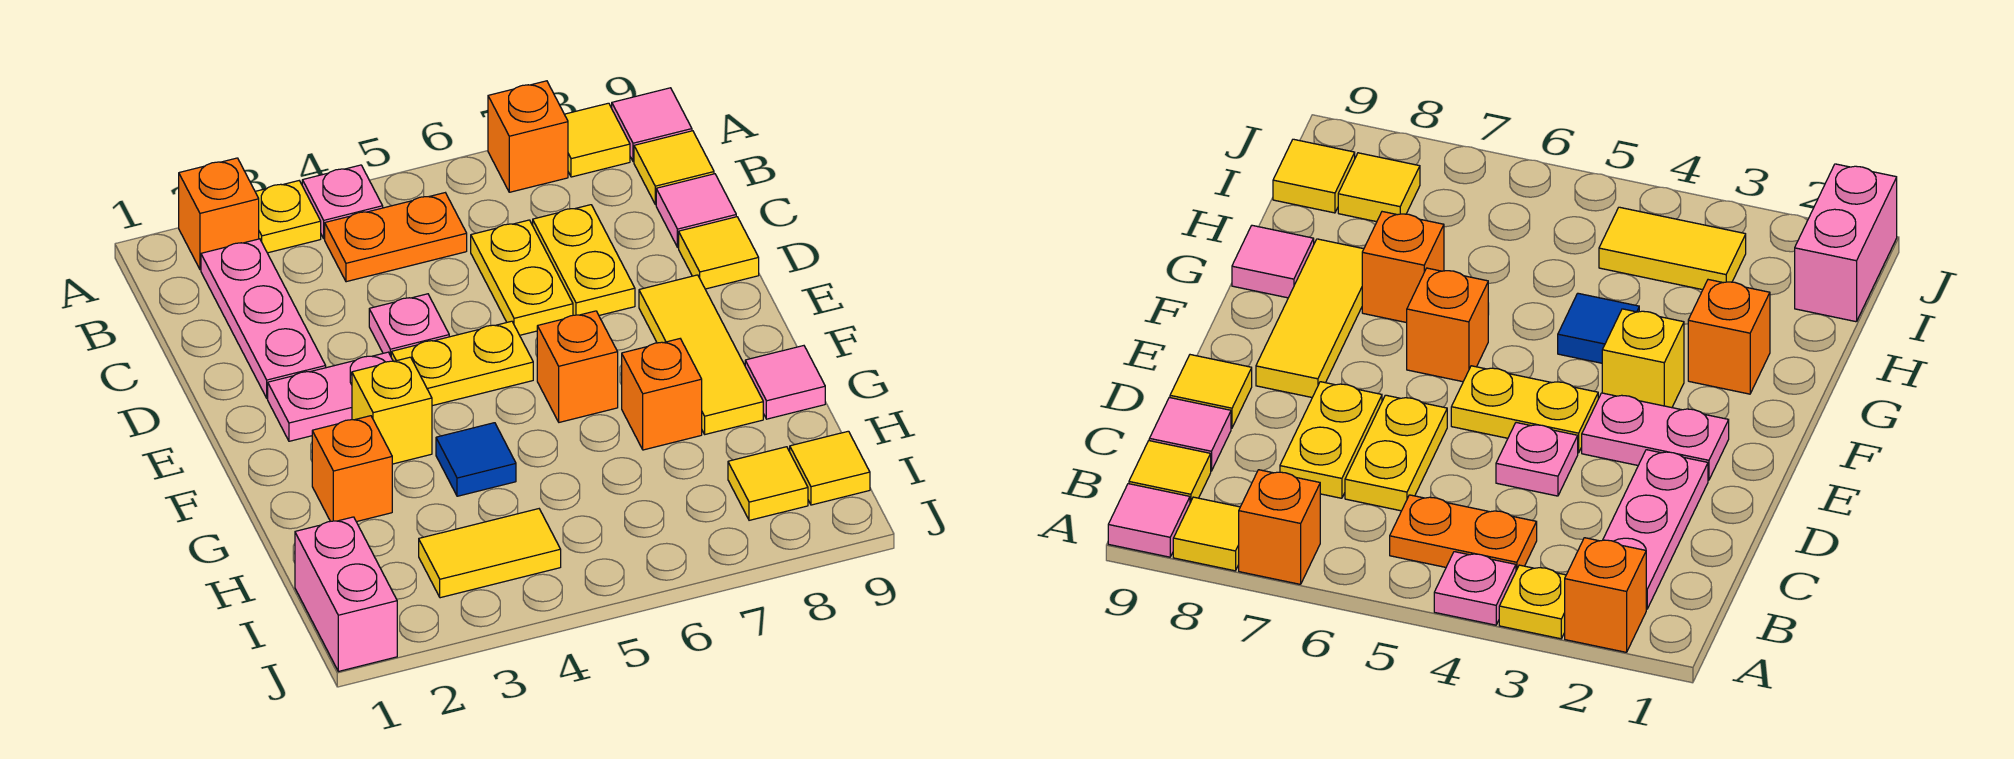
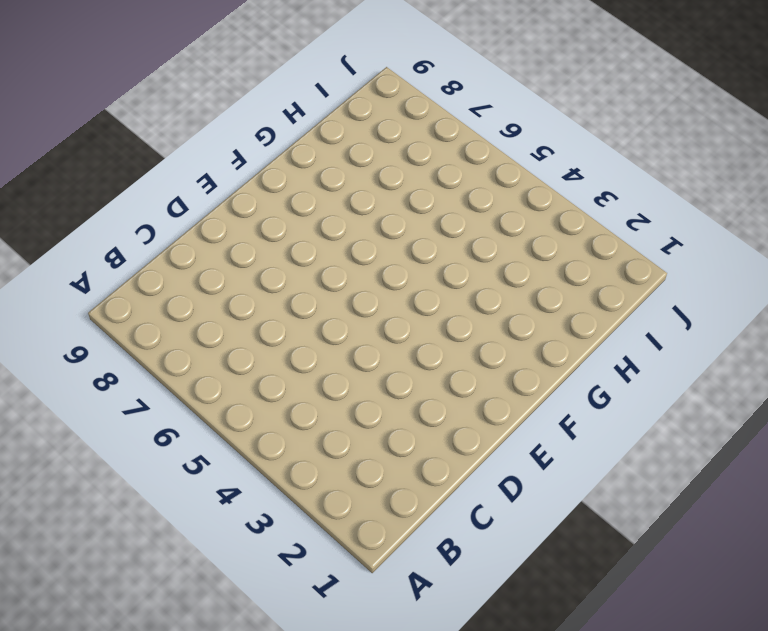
none -> orange brick A2 level 1
none -> yellow plate A3 level 1
none -> pink plate A4 level 1

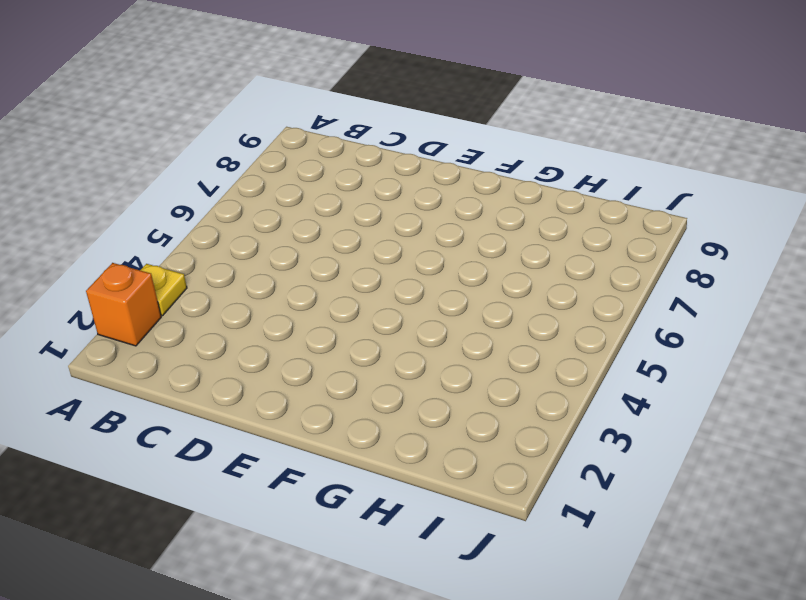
none -> pink plate A4 level 1
none -> orange brick A7 level 1
none -> yellow tile A8 level 1

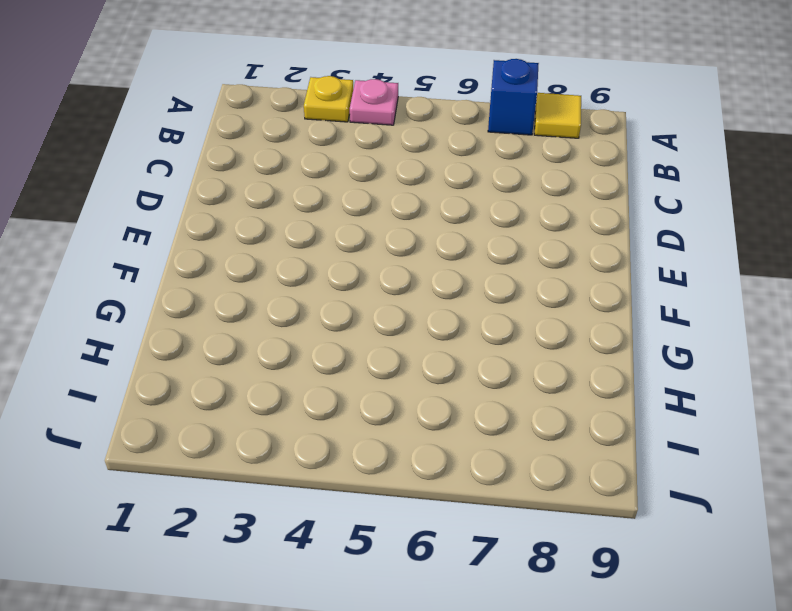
blue brick A7 level 1 -> orange brick A7 level 1
none -> orange brick A2 level 1
none -> pink tile A9 level 1
none -> pink plate B2:D2 level 1

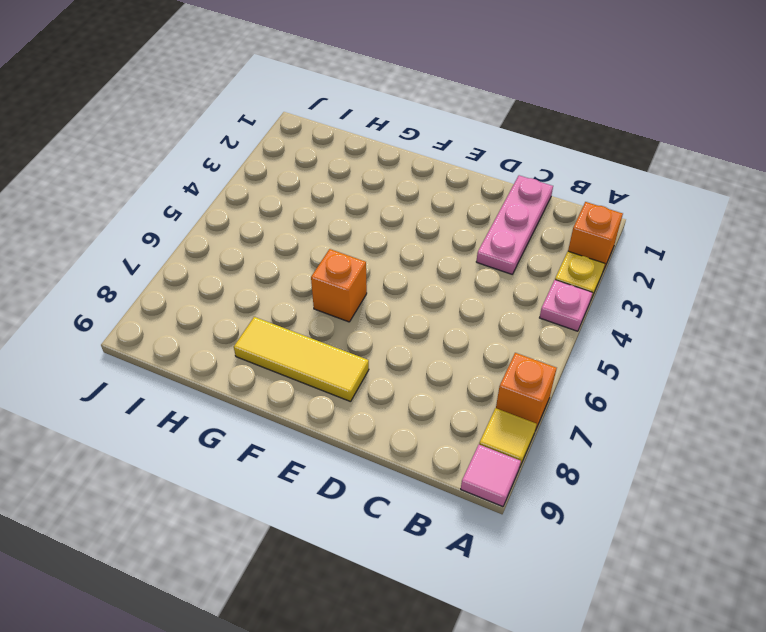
pink plate C1:C3 level 1 -> pink plate B2:D2 level 1
none -> orange plate B4:B5 level 1
none -> yellow tile B9 level 1
none -> yellow plate C6:D6 level 1

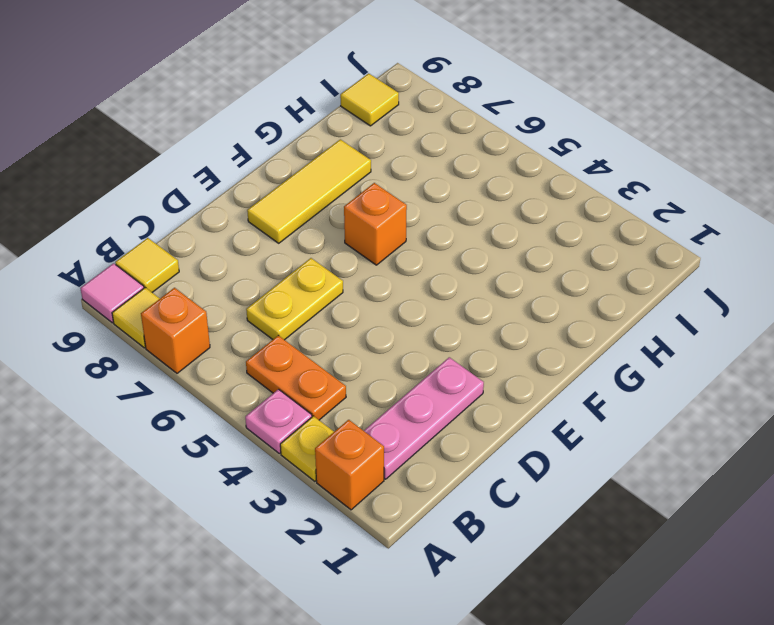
none -> yellow plate C7:D7 level 1
none -> pink tile C9 level 1
none -> pink plate D4 level 1

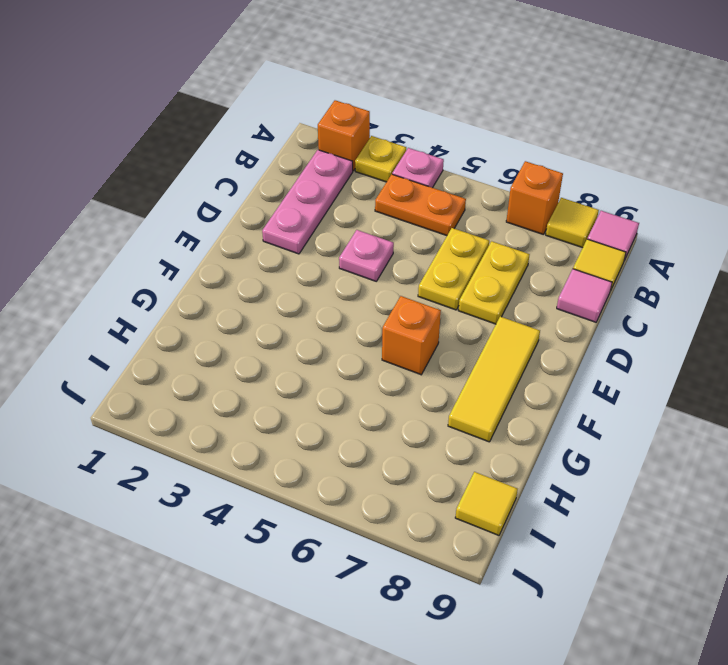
none -> yellow tile D9 level 1
none -> pink plate E2:E3 level 1
none -> yellow plate E4:E5 level 1

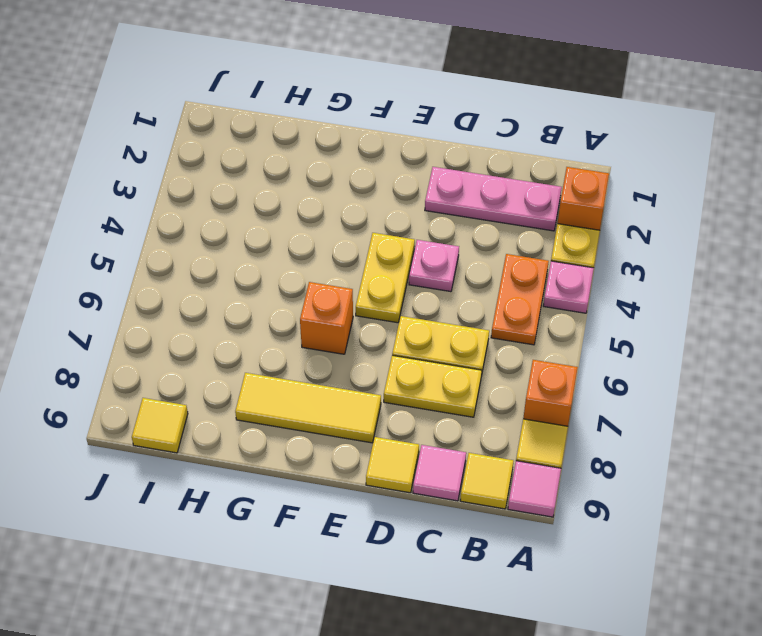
none -> pink plate E2:E3 level 1
none -> yellow brick F3 level 1
none -> orange brick G2 level 1

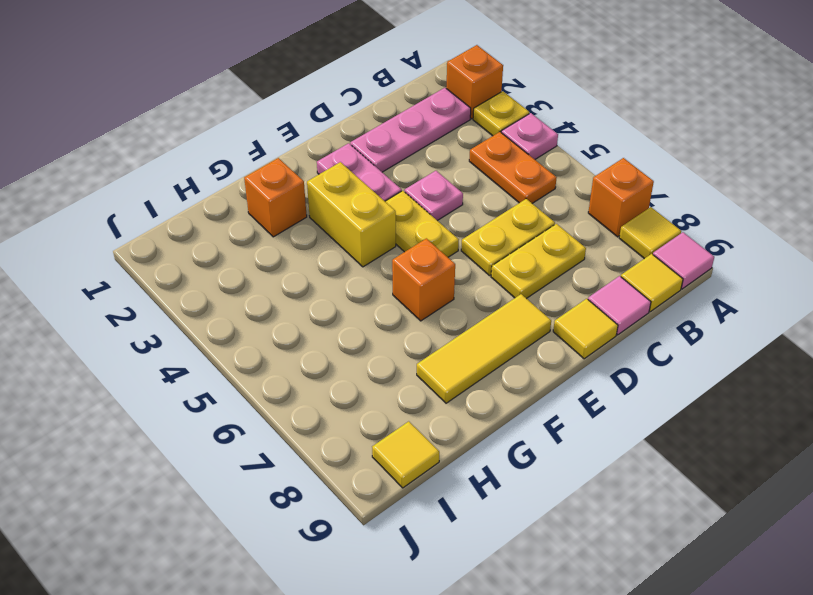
yellow brick F3:F4 level 1 -> yellow brick F3 level 1
none -> blue tile G4 level 1
none -> orange brick G7 level 1
none -> pink tile G9 level 1

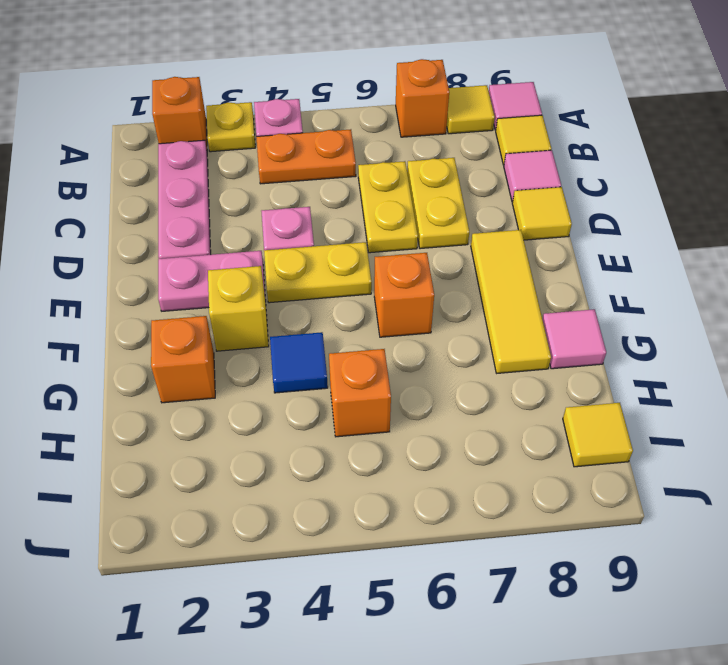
orange brick H5 level 1 -> orange brick G7 level 1
none -> pink brick I1:J1 level 1
none -> yellow tile I3:I4 level 1
none -> yellow tile I8 level 1

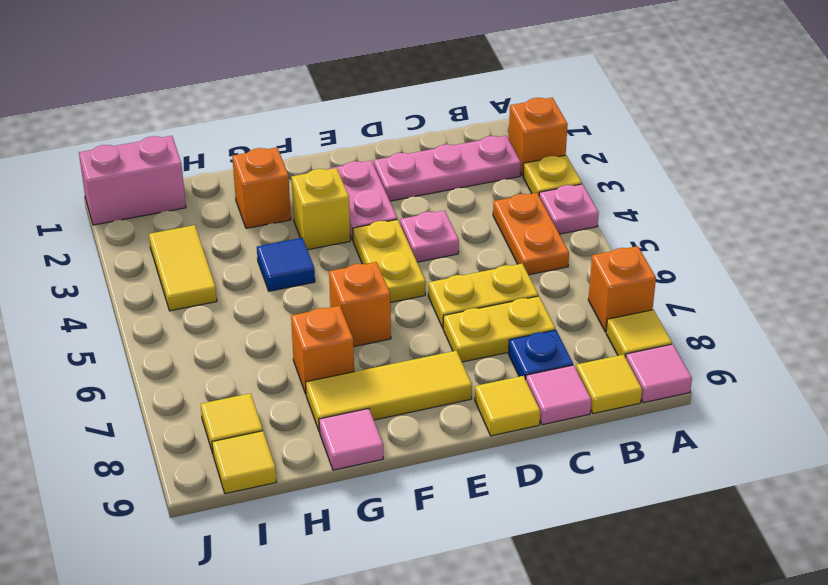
blue plate C8 level 1 -> none

